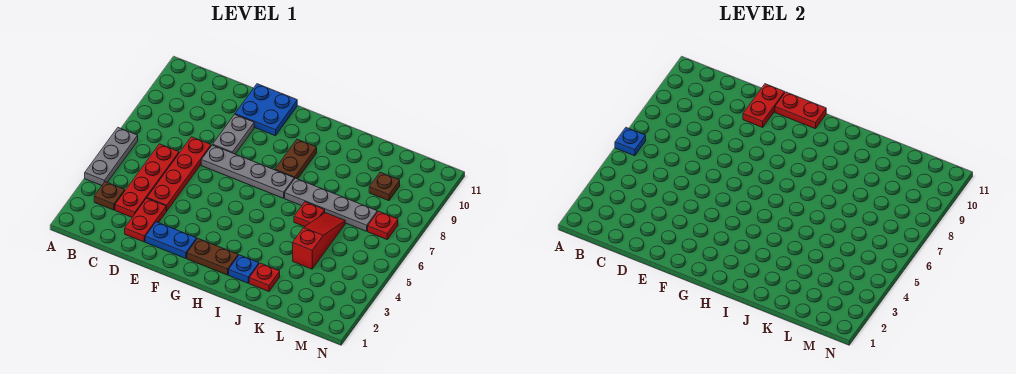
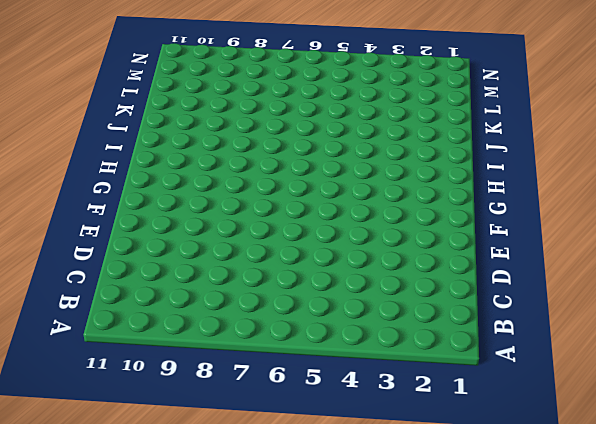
none -> grey plate A4:A6 level 1
none -> brown plate B3 level 1
none -> red plate C3:C6 level 1

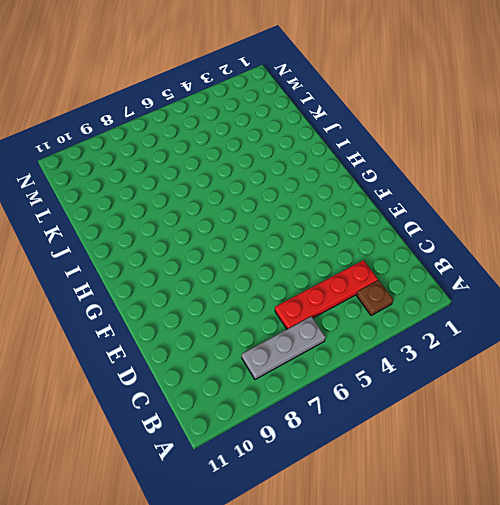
grey plate B6:B8 level 1 -> grey plate A4:A6 level 1
none -> red plate D2:D3 level 1
none -> red plate D4:D7 level 1
none -> blue plate E2:F2 level 1

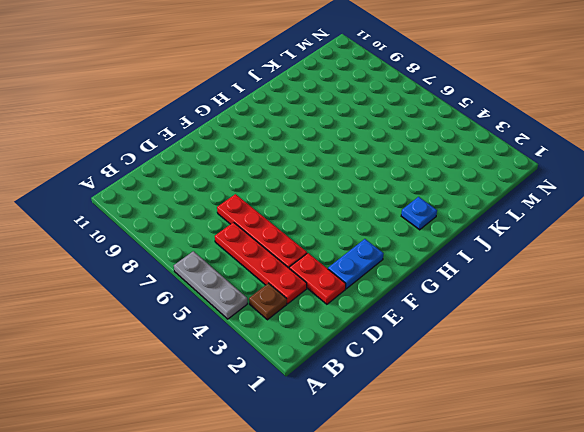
none -> grey plate E7:H7 level 1
none -> grey plate E8:E9 level 1
none -> blue plate E10:F11 level 1

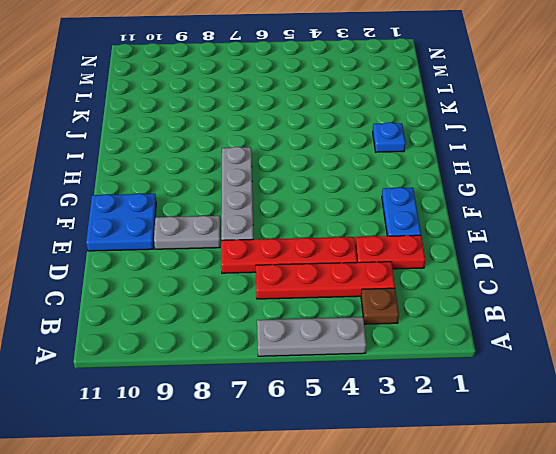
none -> brown plate G2:H2 level 1
none -> brown plate H8:H9 level 1
none -> grey plate I7:L7 level 1

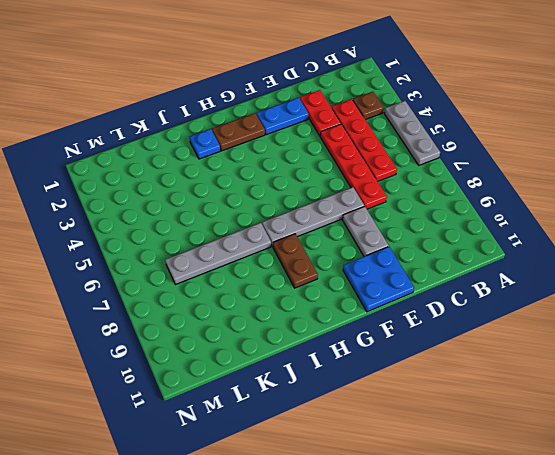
none -> red plate J2 level 1
none -> red plate J6 level 1
none -> red slope K4:K6 level 1 top 4

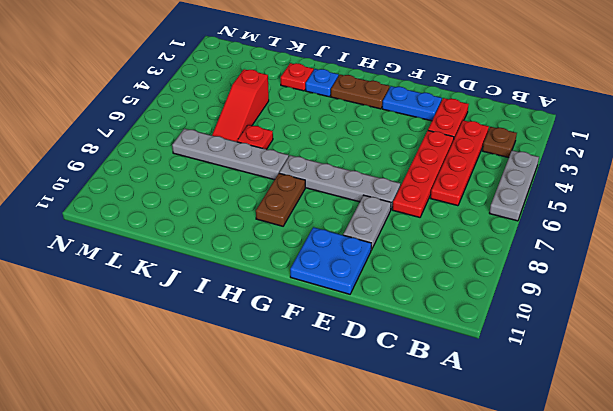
none -> brown plate L9 level 1
none -> red plate M7 level 1
none -> blue plate A6 level 2

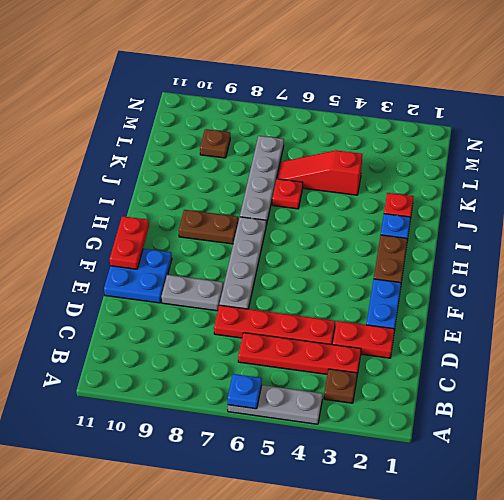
none -> red plate M7 level 1
none -> red plate E10:E11 level 2

